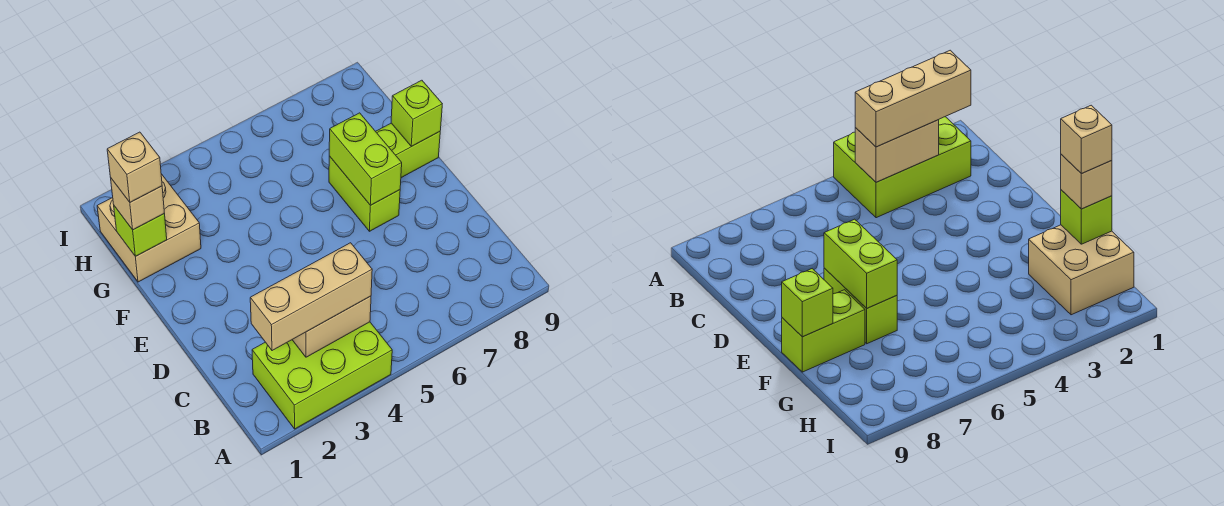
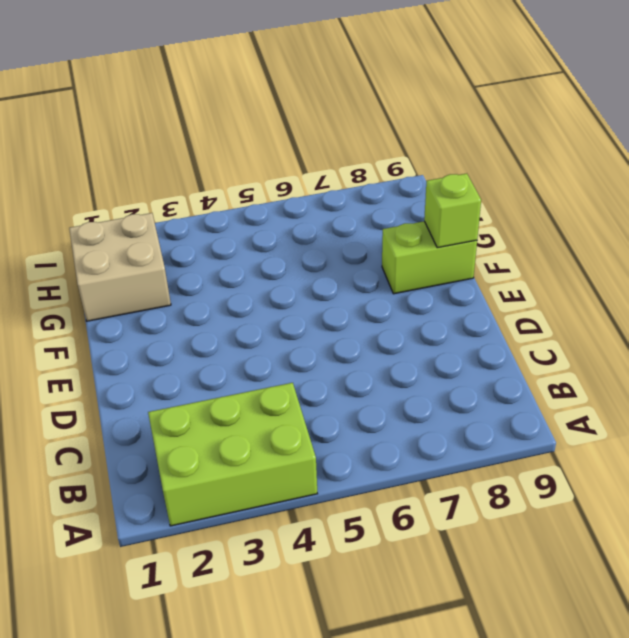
none -> lime brick E7:F7 level 1
none -> tan brick B3:B4 level 2

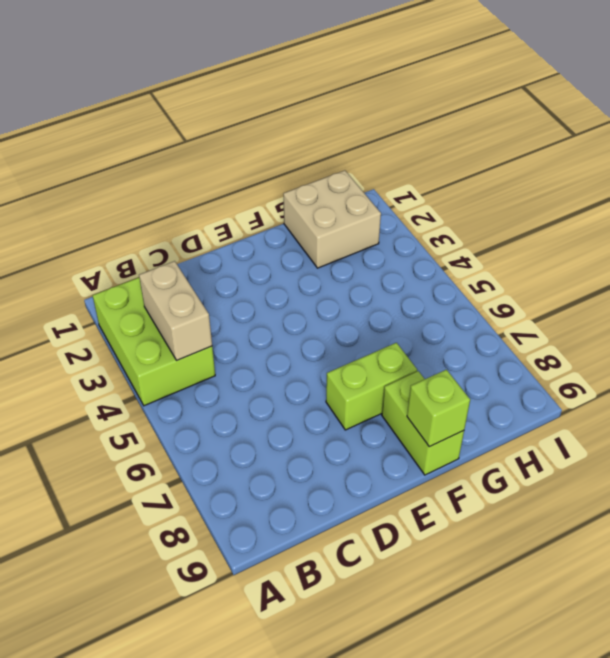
none -> lime brick E7:F7 level 2
none -> lime brick G1 level 2

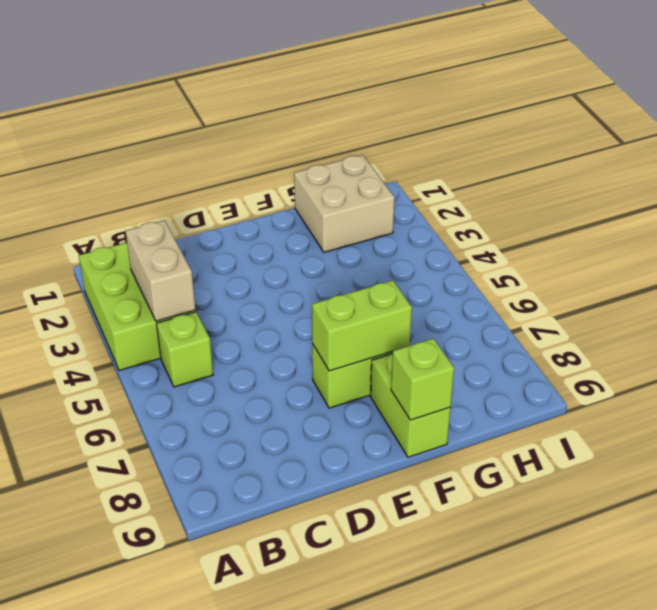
lime brick B5 level 1 -> lime brick G1 level 2
none -> tan brick B2:B4 level 3
none -> tan brick G1 level 3

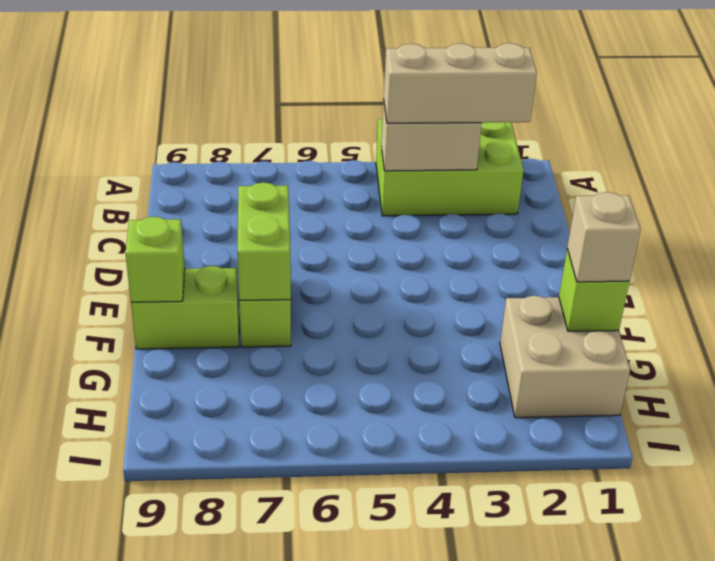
none -> tan brick G1 level 4

